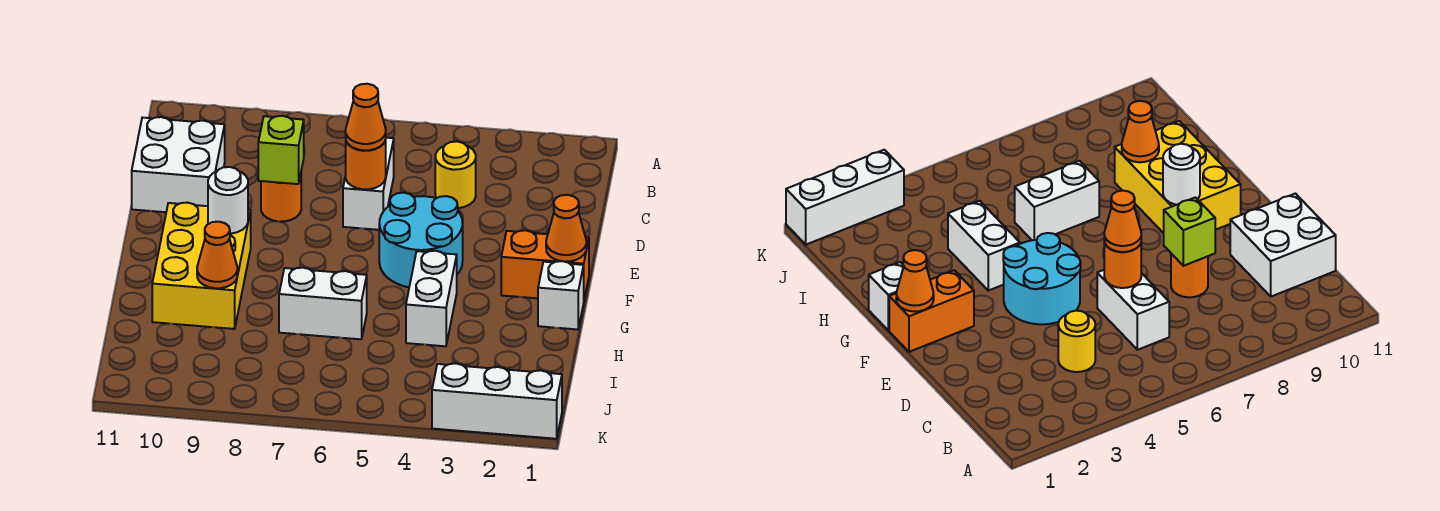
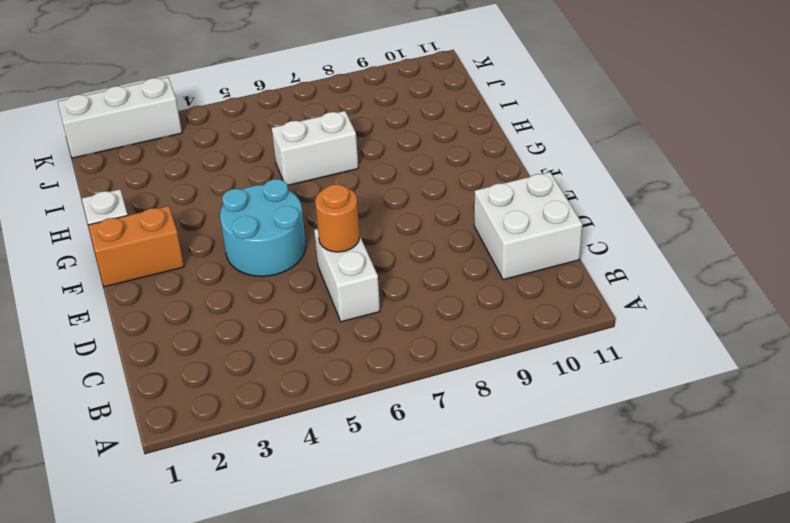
none -> yellow round brick C4 level 1
none -> orange round brick D8 level 1
none -> yellow brick F9:H10 level 1

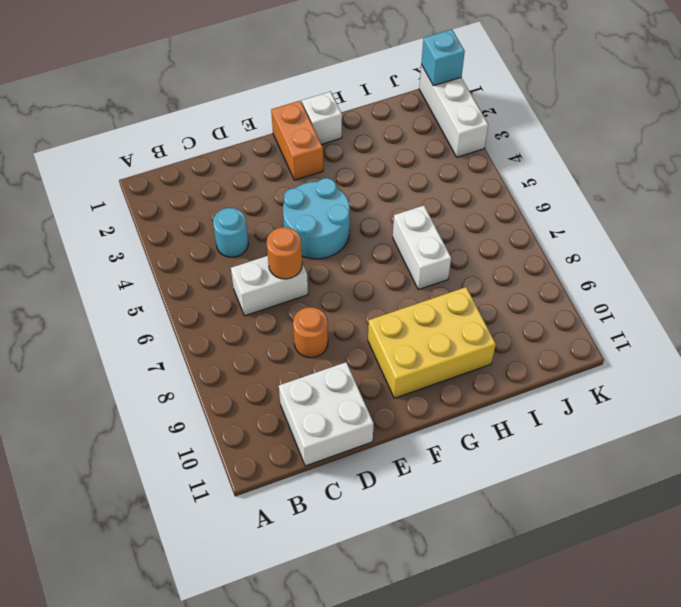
cyan round brick C4 level 1 -> yellow round brick C4 level 1
cyan brick K1 level 2 -> none
none -> white brick G4:H4 level 1
none -> lime brick D8 level 2
none -> orange cone F1 level 2

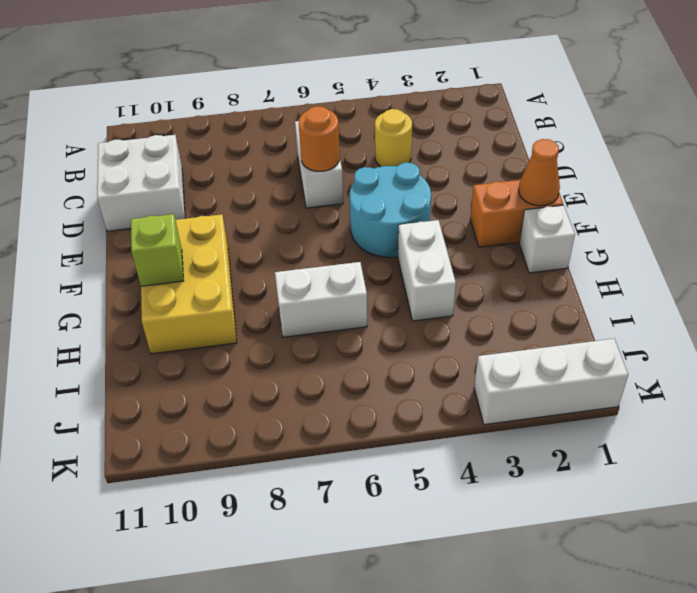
lime brick G10 level 2 -> lime brick D8 level 2
none -> orange round brick D8 level 1
none -> white round brick F9 level 2
none -> orange cone H9 level 2

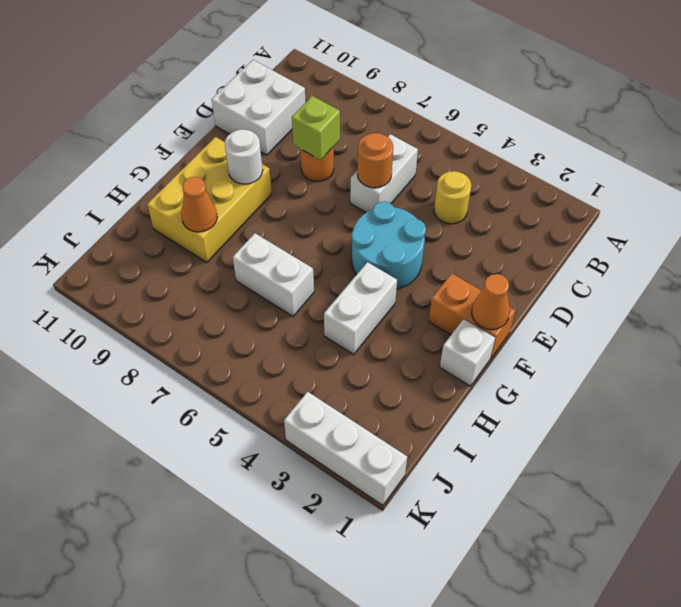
none -> orange cone D6 level 3

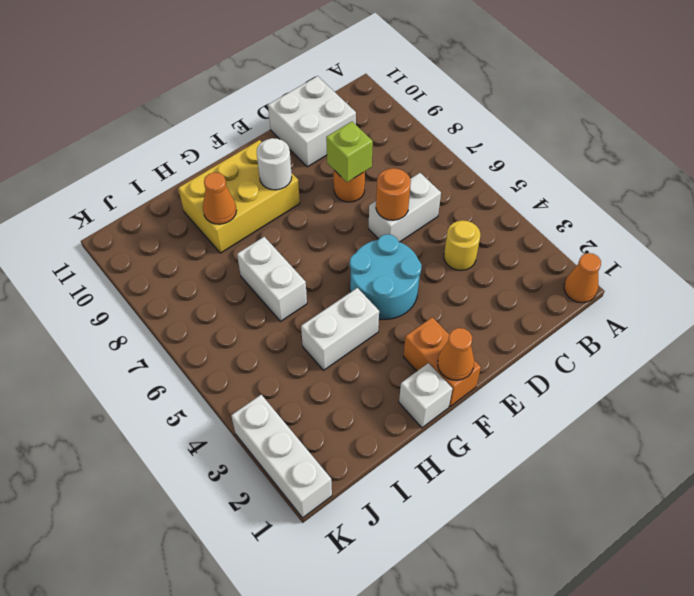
orange cone A1 level 1 -> orange cone D6 level 3

